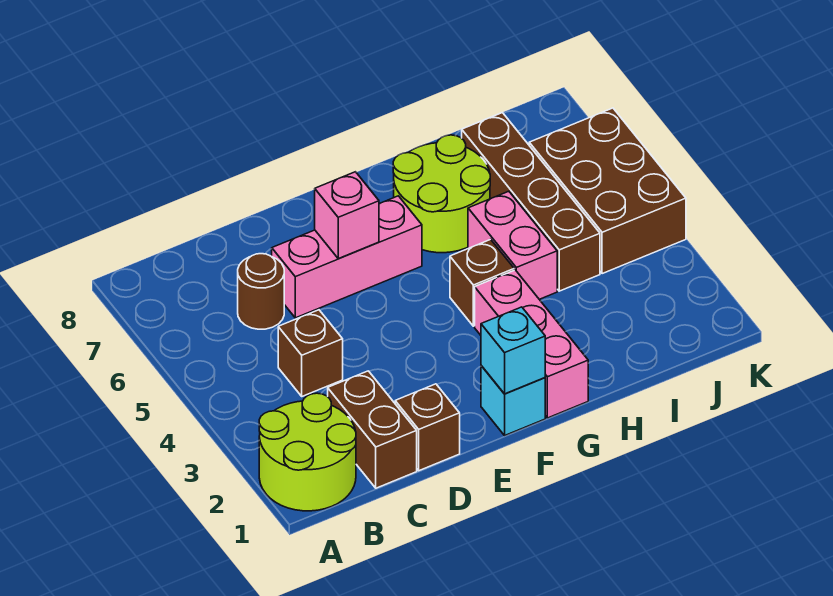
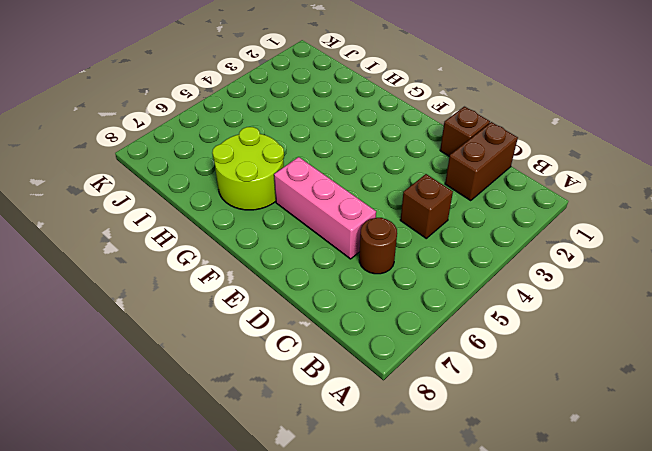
none -> lime round brick A1:B2 level 1
none -> cyan brick F1 level 1
none -> pink brick G1:G3 level 1

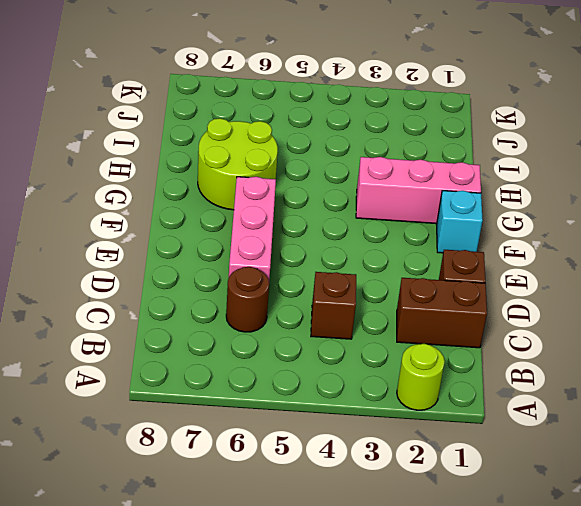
lime round brick A2 level 1 -> lime round brick A1:B2 level 1
none -> brown brick G4 level 1
none -> pink brick H4:H5 level 1
none -> brown brick I4:I7 level 1

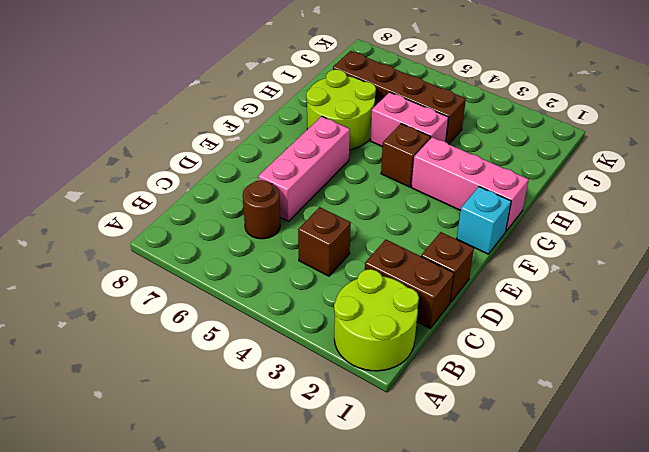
none -> brown brick J4:K6 level 1
none -> pink brick E6 level 2
none -> cyan brick F1 level 2

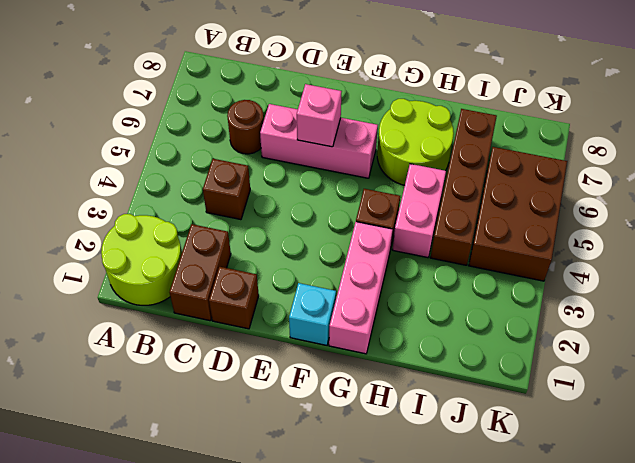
none -> cyan brick F1 level 2

